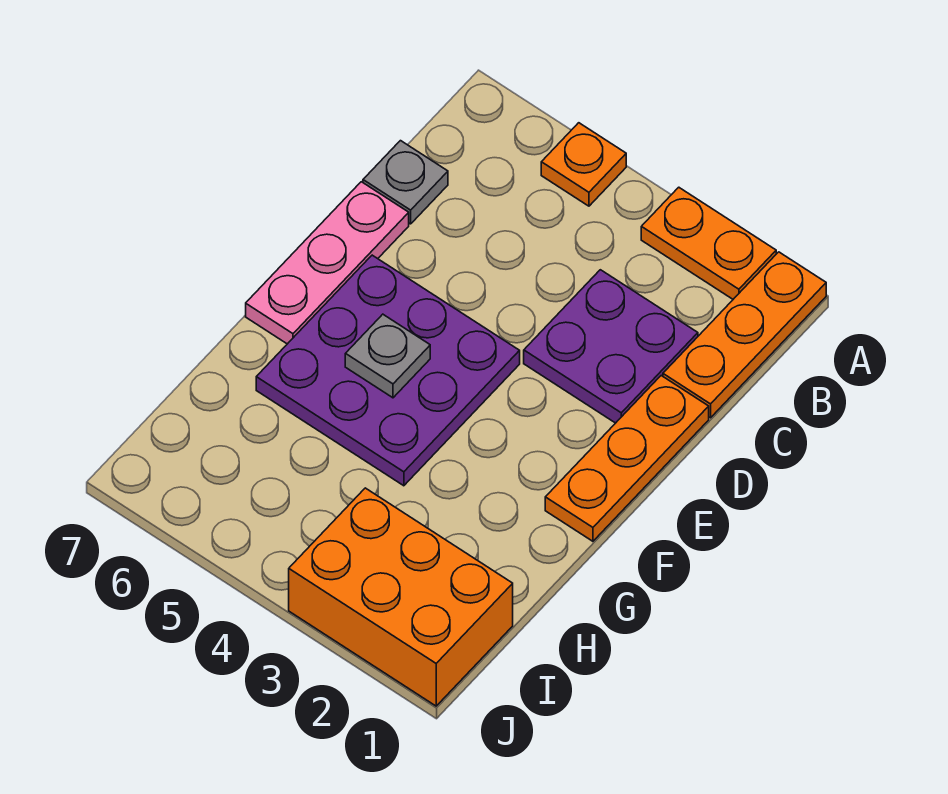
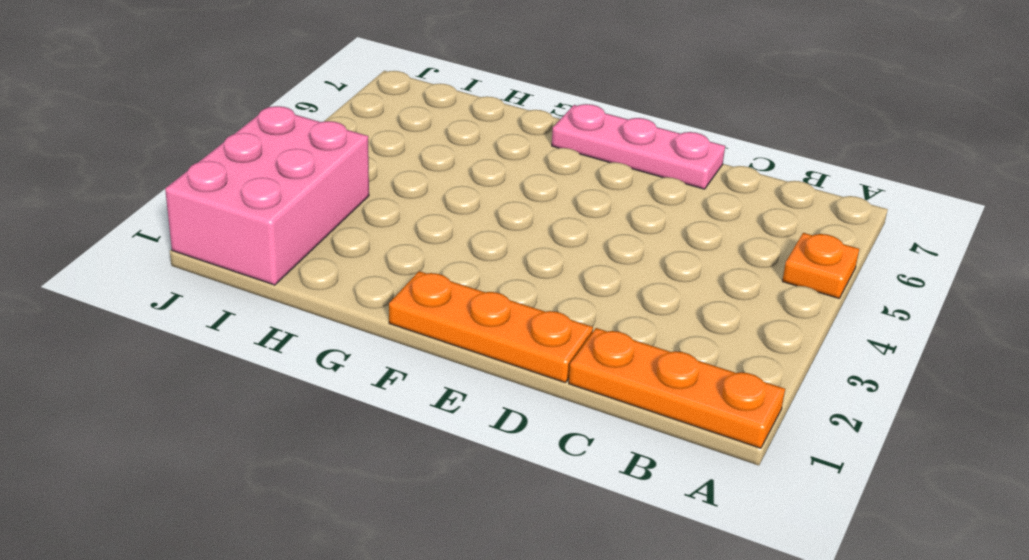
pink brick I1:J3 level 1 -> orange brick I1:J3 level 1
none -> orange plate A2:A3 level 1
none -> purple plate C2:D3 level 1

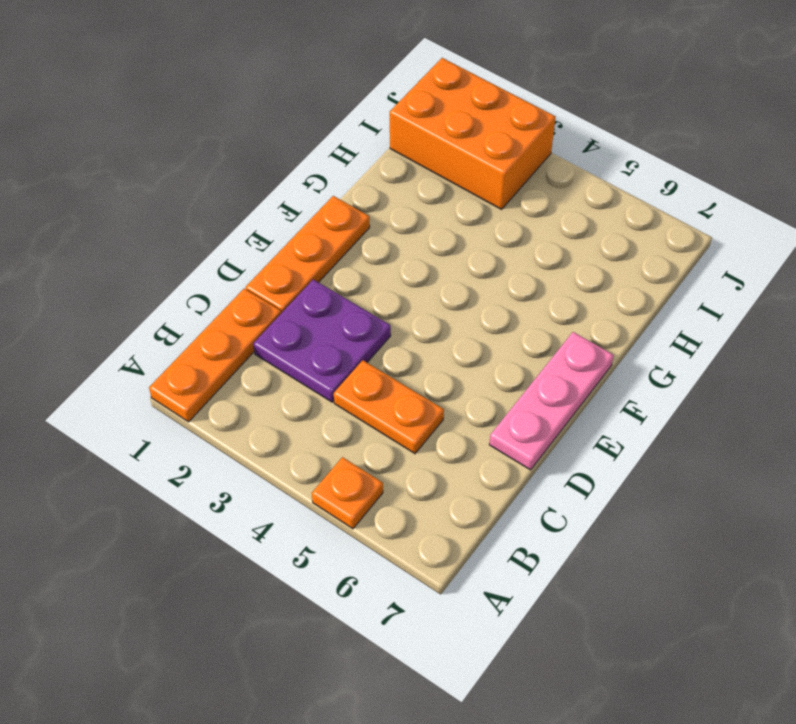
orange plate C4:C5 level 1 -> orange plate A2:A3 level 1
none -> grey plate C7 level 1
none -> purple plate E4:G6 level 1

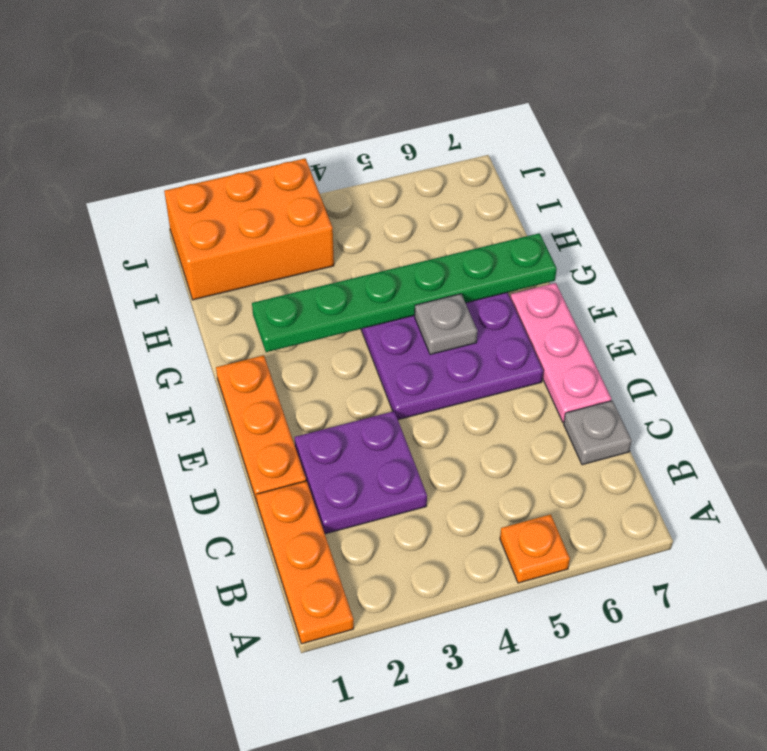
green plate G2:G7 level 2 -> none
none -> orange plate A2:A3 level 1

